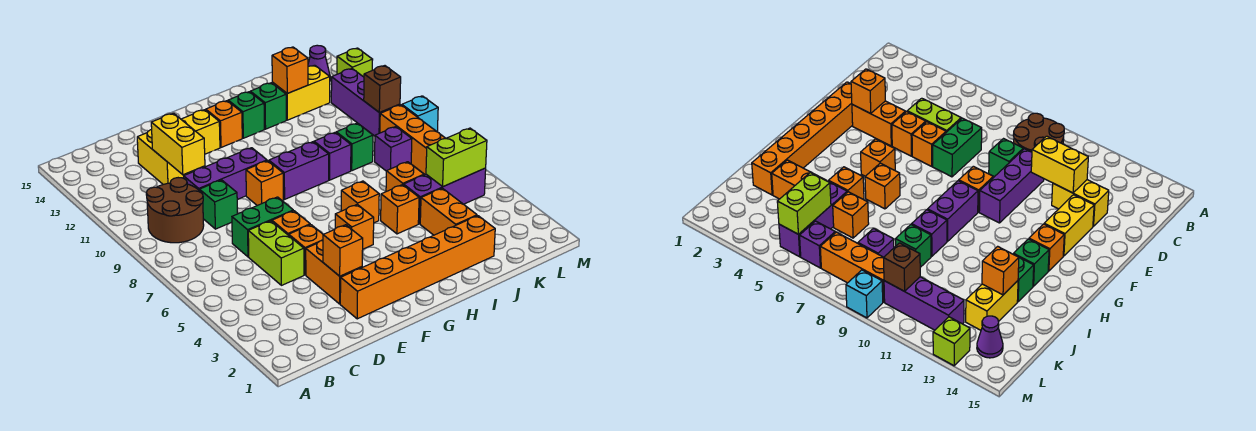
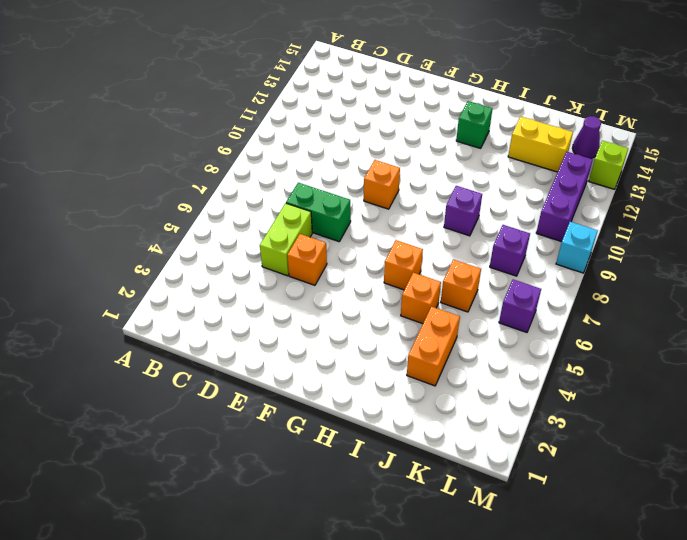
none -> brown round brick B9:C10 level 1
none -> green brick D9 level 1
none -> purple brick D10:F10 level 1
none -> yellow brick D12:D13 level 1

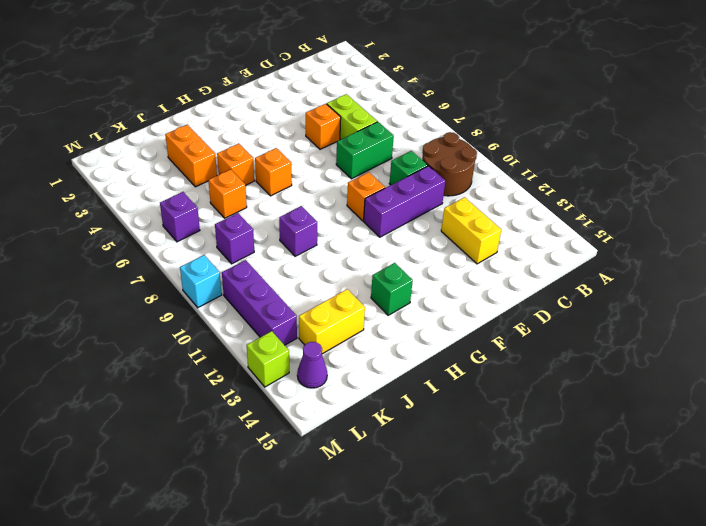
none -> orange brick E2:J2 level 1
none -> orange brick E3:E4 level 1
none -> orange brick E6 level 1
none -> yellow brick E13:F13 level 1

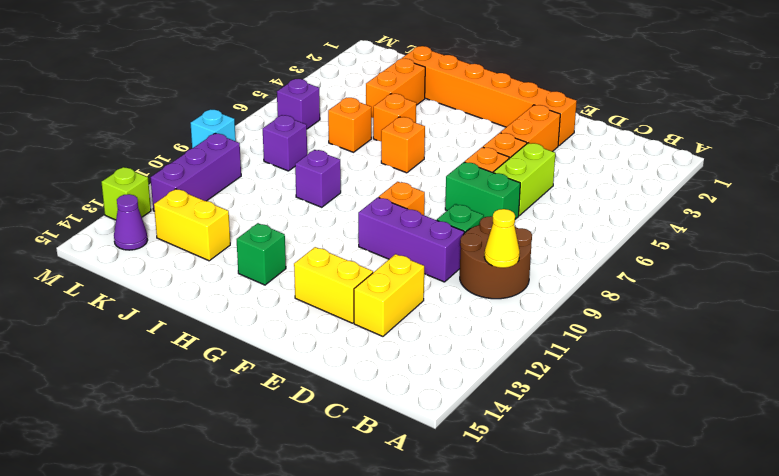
yellow cone B10 level 2 -> none
none -> orange brick G5 level 1
none -> purple brick G9:H9 level 1
none -> orange brick G13 level 1
none -> green brick I13 level 1

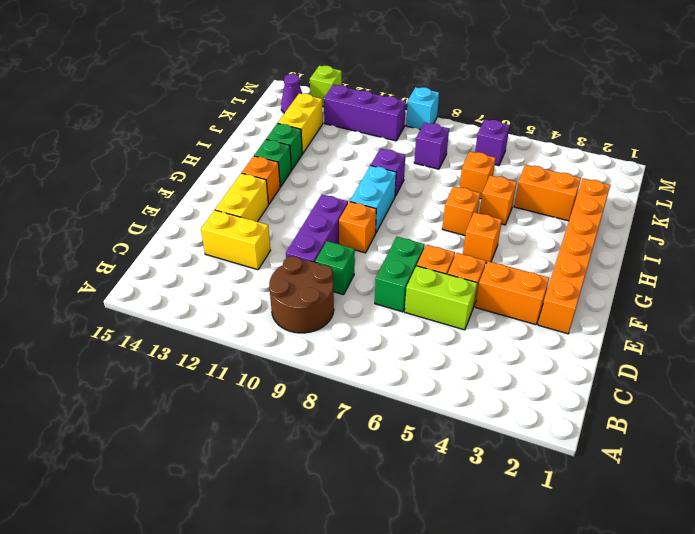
cyan brick G9:H9 level 1 -> purple brick G9:H9 level 1
none -> purple brick J5:L5 level 1
none -> green brick J9 level 1
none -> orange brick L7:L9 level 1
none -> yellow brick D11:D12 level 2

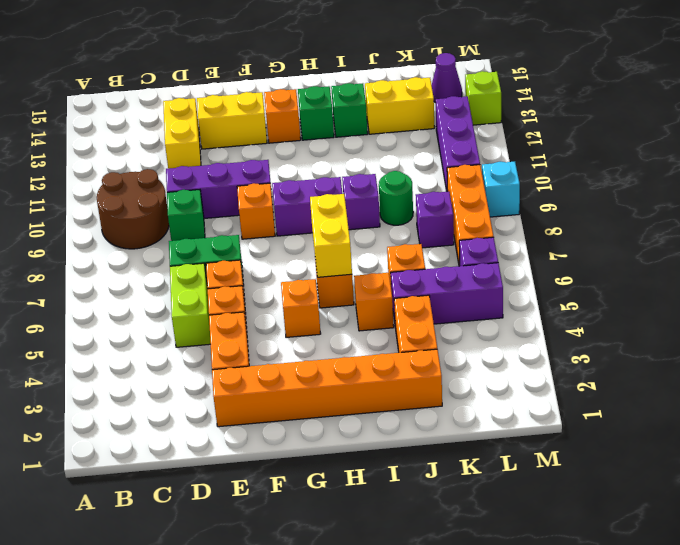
yellow brick H6:H7 level 2 -> yellow brick D11:D12 level 2
green round brick J9 level 1 -> green brick J9 level 1
none -> orange brick E3 level 2
none -> orange brick J13 level 2
none -> lime brick K5:L5 level 2
none -> brown brick L10 level 2

